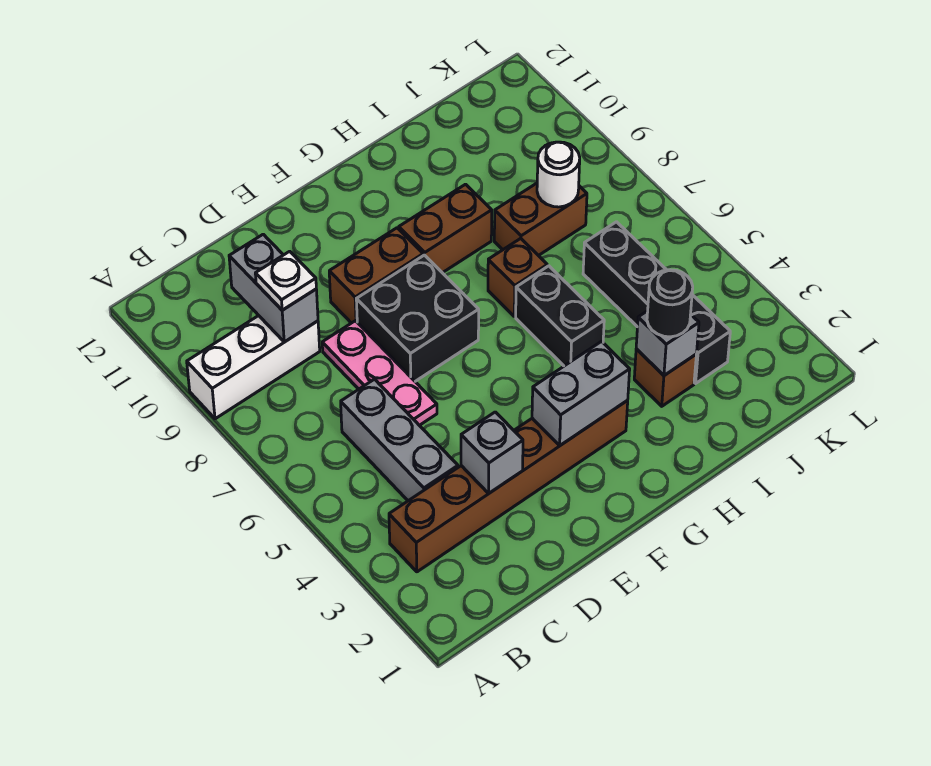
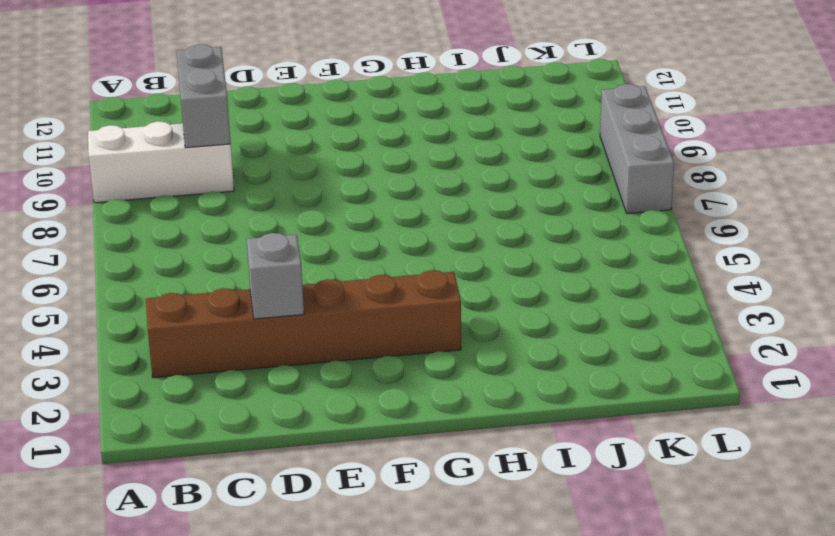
grey brick L7:L9 level 1 -> grey brick C4:C6 level 1
none -> pink plate D6:D8 level 1
none -> black brick E7:F8 level 1
none -> brown brick E9:F9 level 1

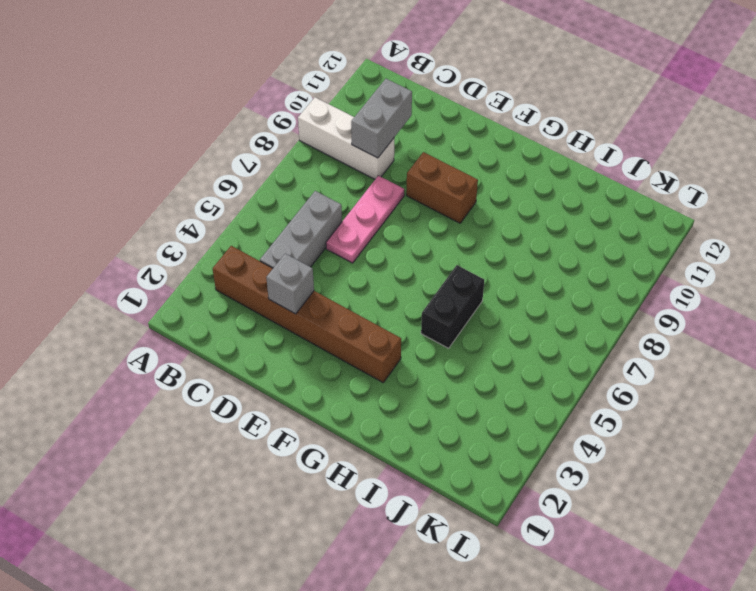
none -> black brick E7:F8 level 1
none -> brown brick G9:H9 level 1
none -> brown brick H7 level 1

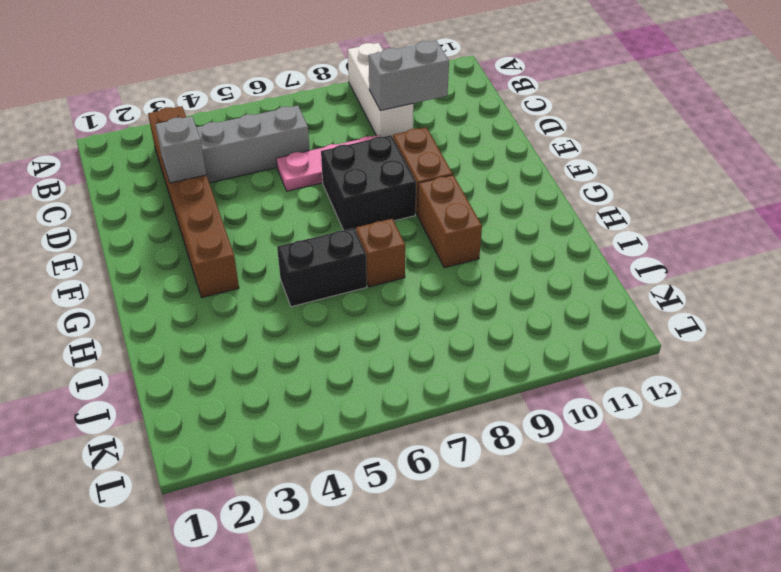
none -> brown brick I3 level 1
none -> brown brick I8:J8 level 1
none -> black brick J3:J6 level 1

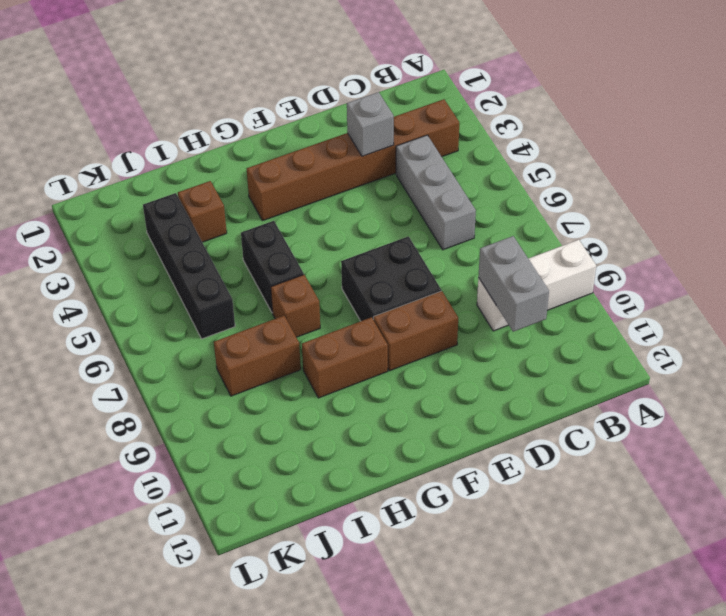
none -> pink plate D6:D8 level 1
none -> grey brick F3:G3 level 2
none -> grey brick I3 level 2

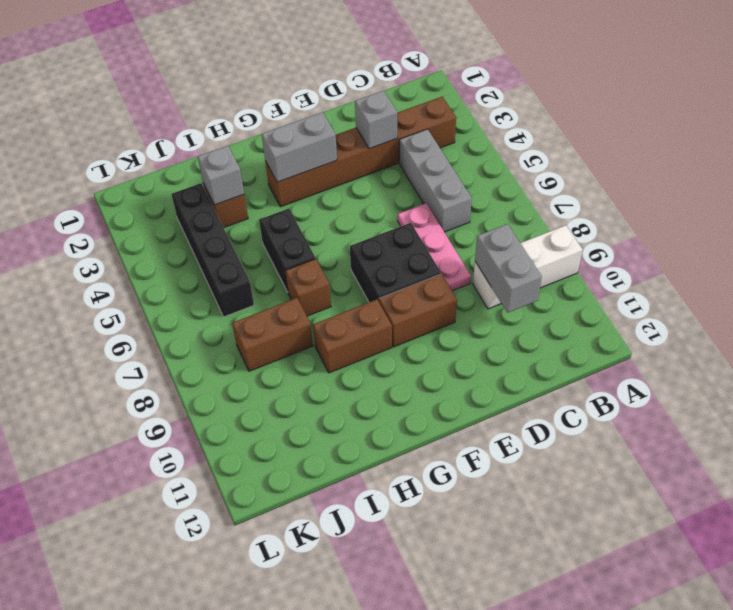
none -> white round brick J8 level 2
none -> white plate C9 level 3
none -> black round brick I3 level 3

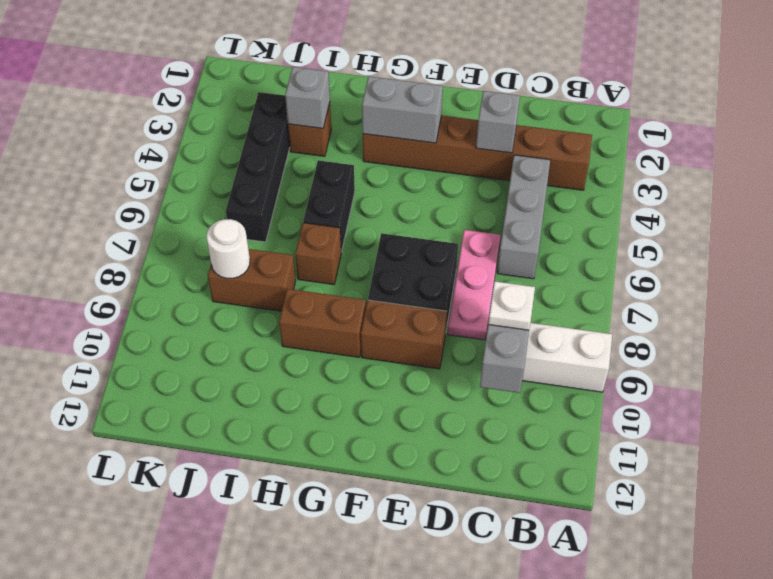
none -> black round brick I3 level 3

